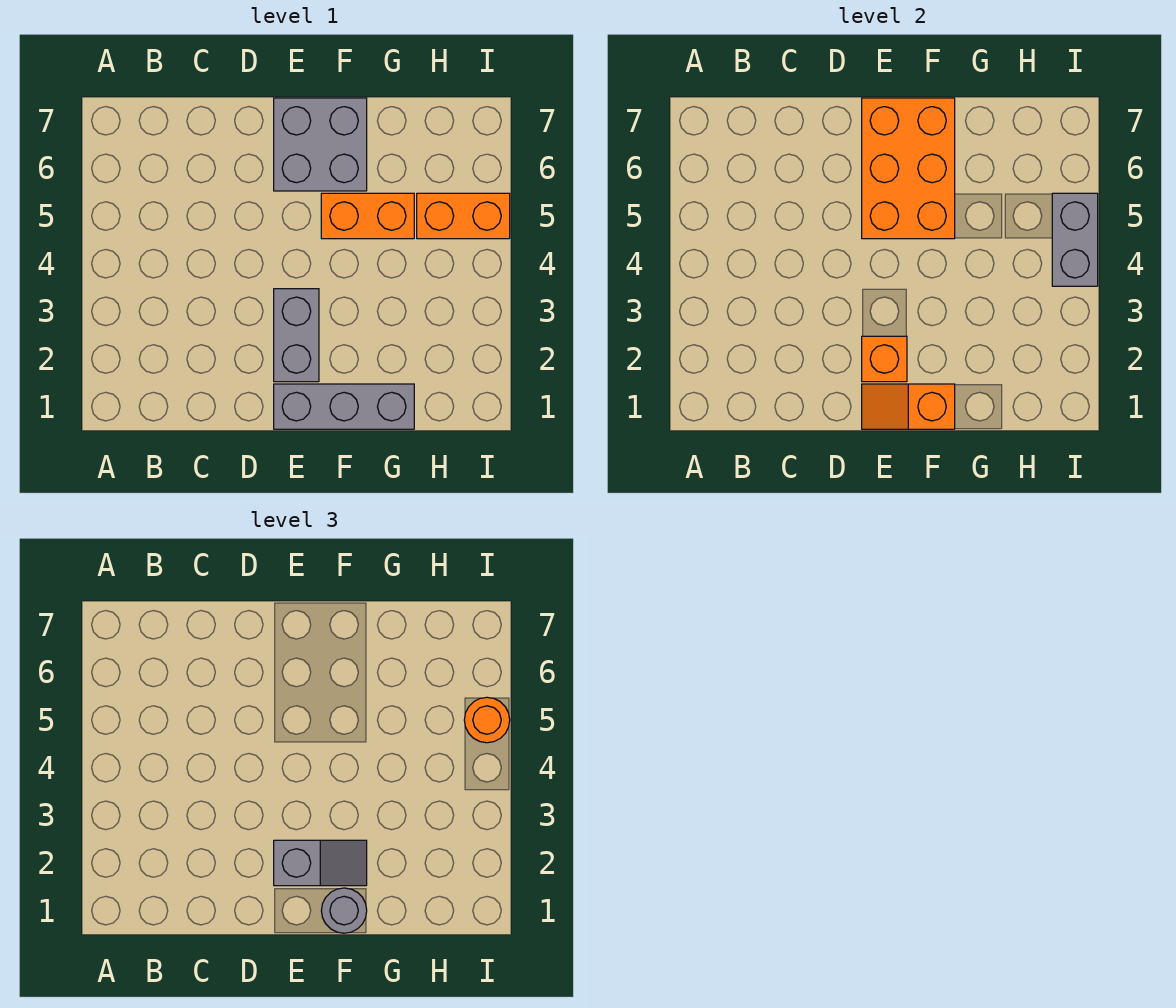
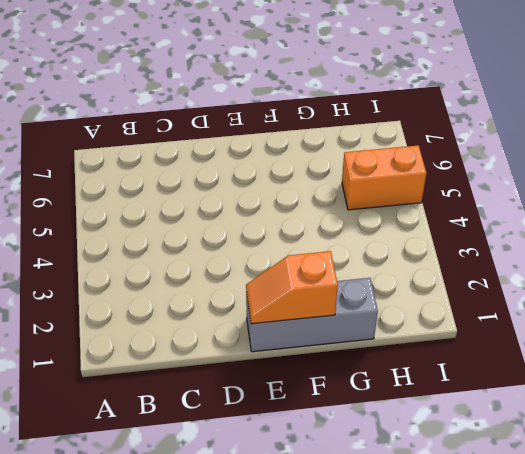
none -> grey brick E2:E3 level 1
none -> grey brick E6:F7 level 1
none -> orange brick F5:G5 level 1

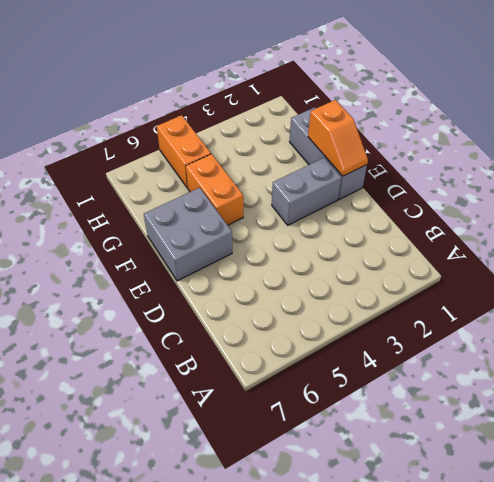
none -> orange brick E2 level 2
none -> orange brick E5:F7 level 2
none -> grey brick I4:I5 level 2

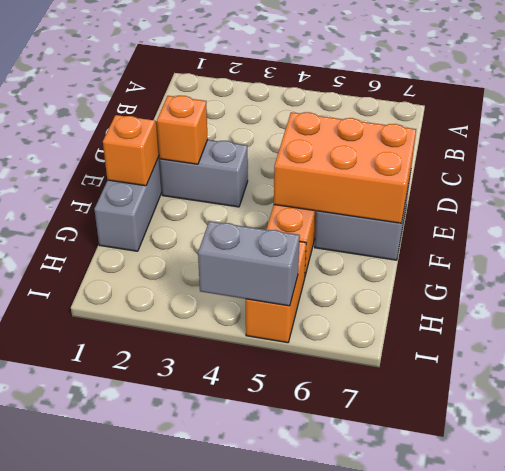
none -> grey slope E2:F2 level 3 top E
none -> grey round brick F1 level 3
none -> orange round brick I5 level 3

